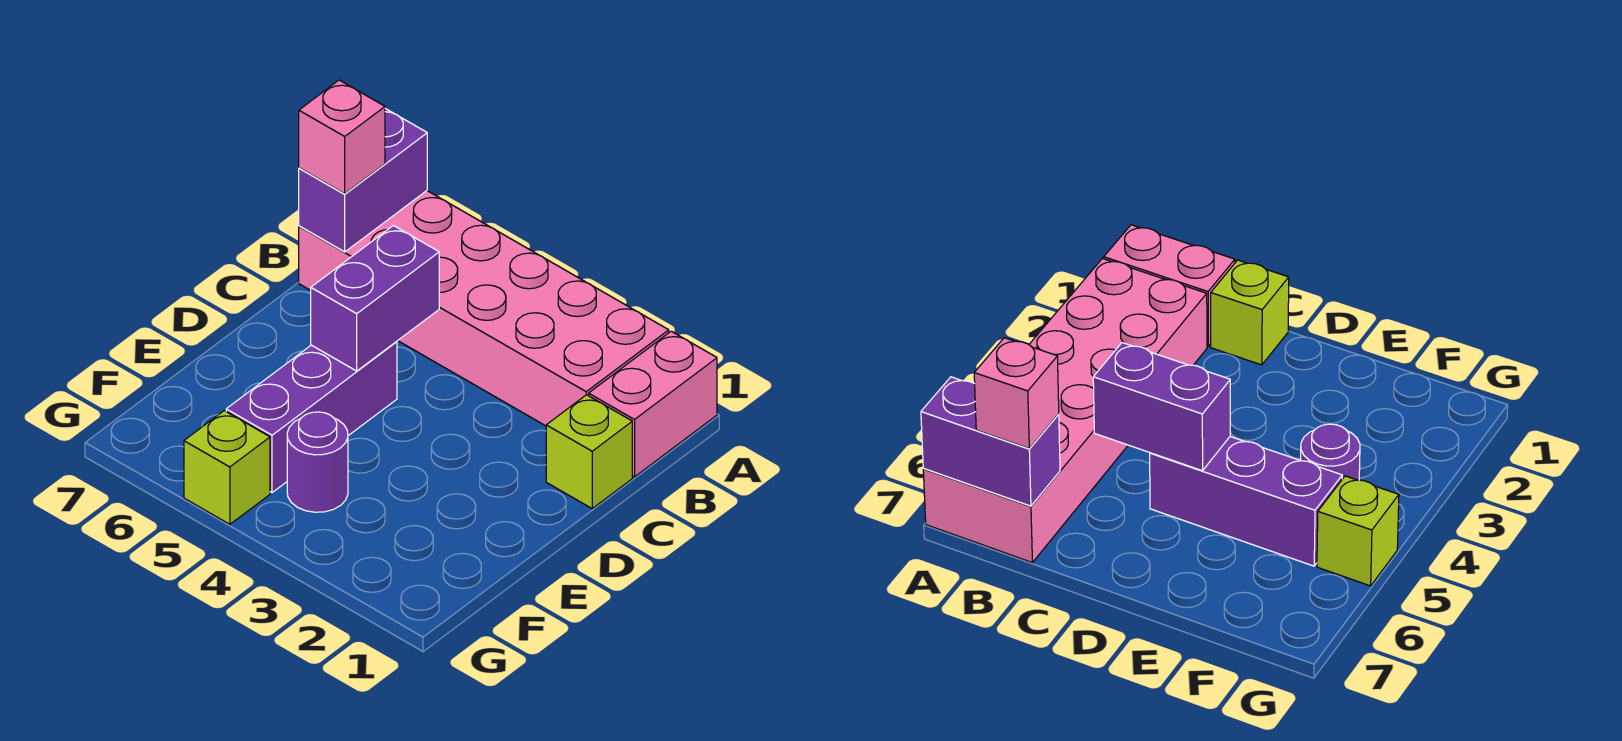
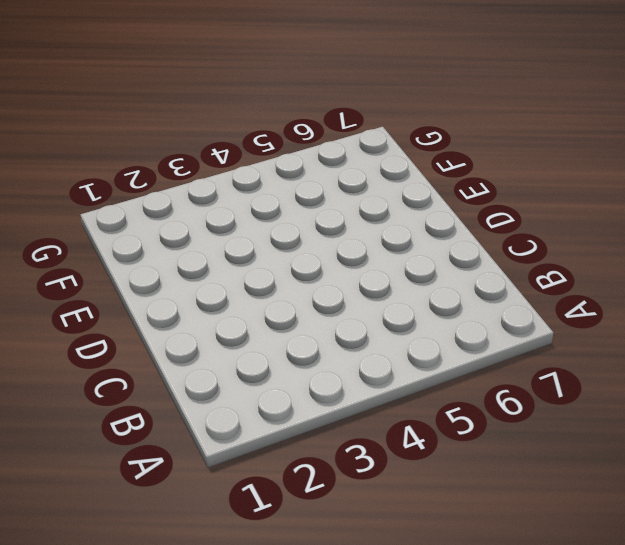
none -> pink brick A1:B1 level 1
none -> pink brick A2:B7 level 1

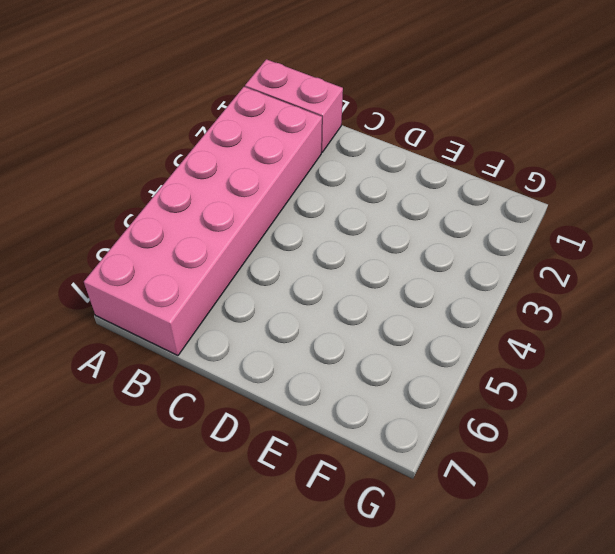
none -> lime brick C1 level 1
none -> purple brick D5:F5 level 1

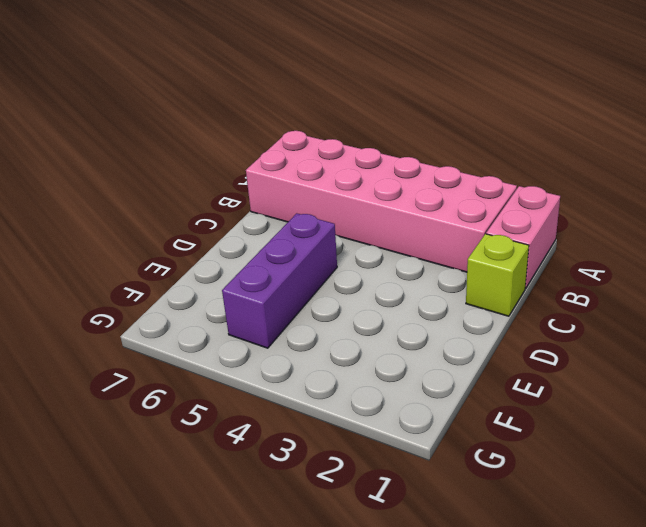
none -> purple round brick F4 level 1
none -> lime brick G5 level 1

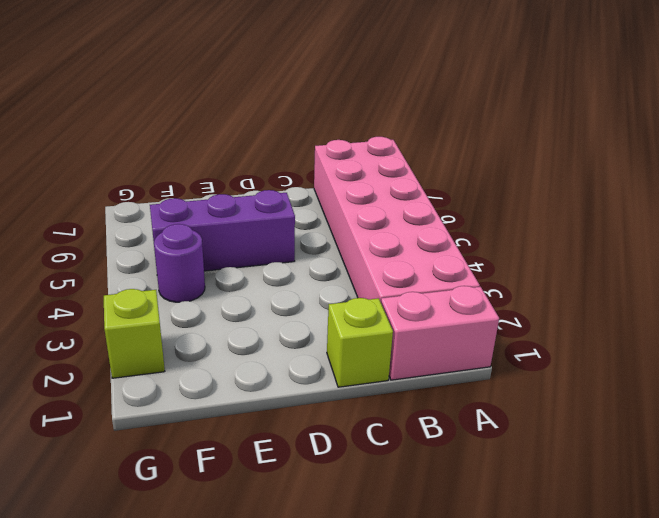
lime brick G2 level 1 -> lime brick G5 level 1
none -> purple brick A7:B7 level 2
none -> purple brick C5:D5 level 2

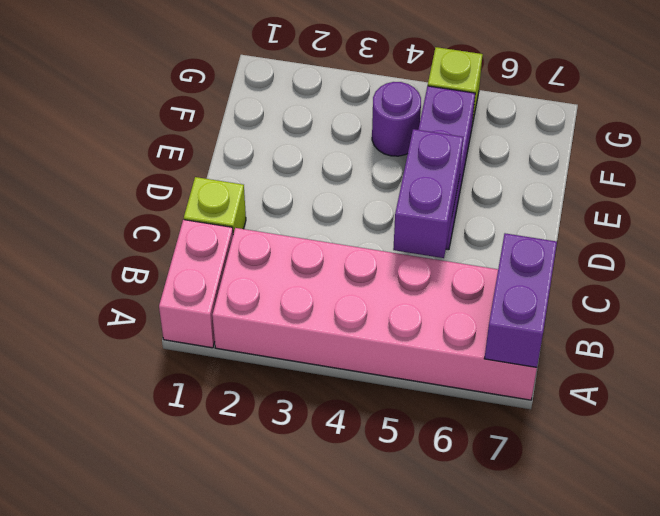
none -> pink brick B7 level 3

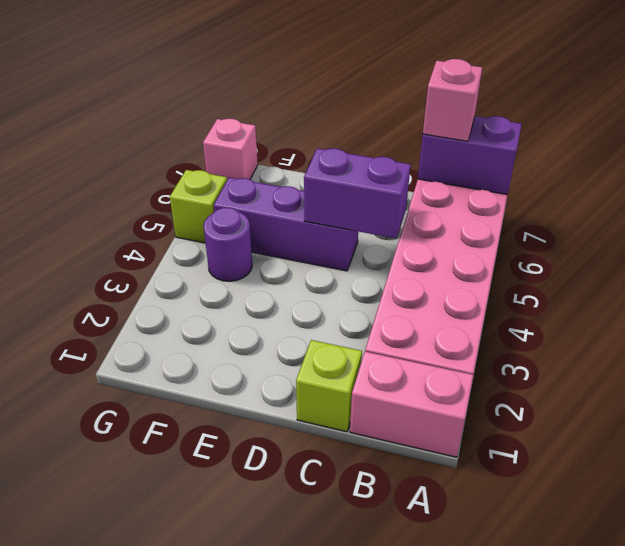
pink brick G7 level 1 -> none

